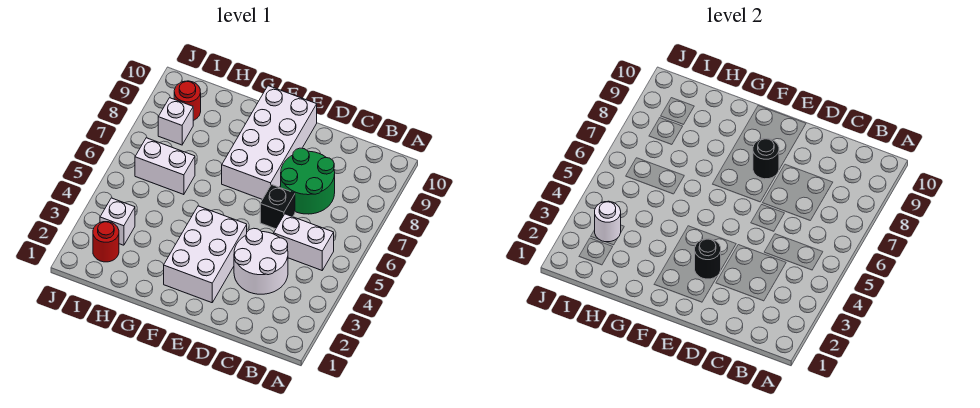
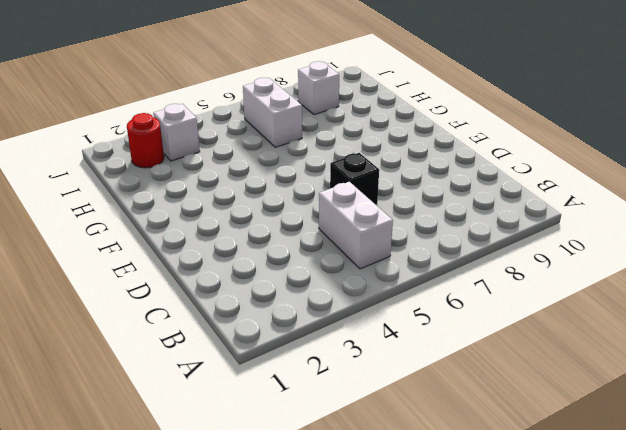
none -> white round brick C3:D4 level 1
none -> green round brick C7:D8 level 1
none -> white brick E2:F4 level 1

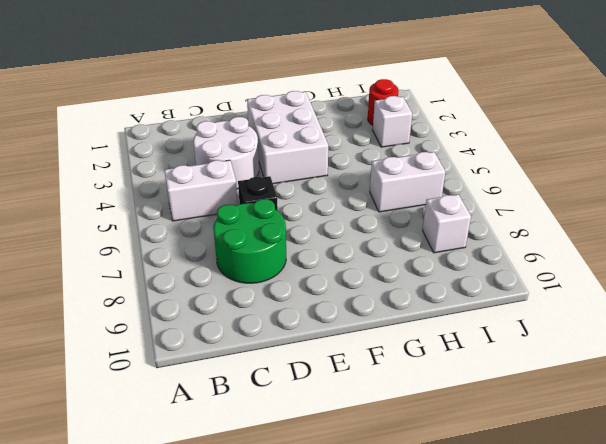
none -> white brick E7:F10 level 1
none -> red round brick I9 level 1
none -> black round brick E3 level 2

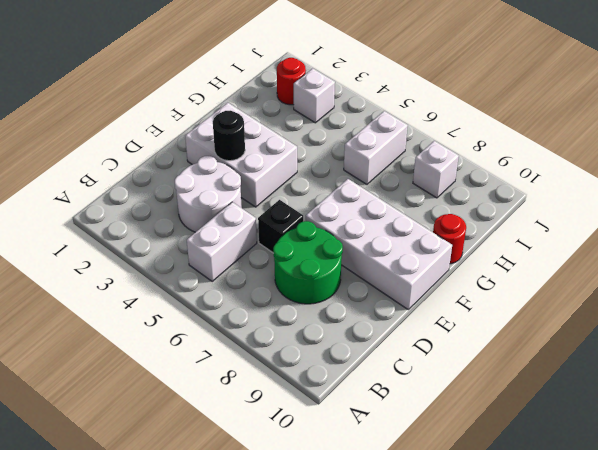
red round brick G10 level 1 -> red round brick I9 level 1
none -> black round brick E8 level 2
none -> white round brick I3 level 2

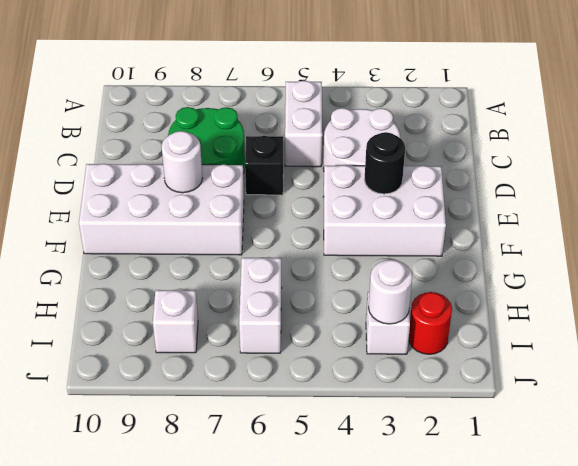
white round brick E8 level 2 -> black round brick E8 level 2
none -> red round brick I9 level 1

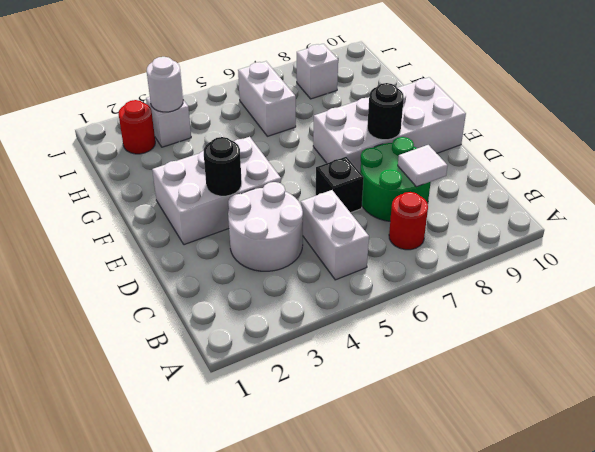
red round brick B7 level 1 -> red round brick I9 level 1
white tile C8 level 2 -> none

